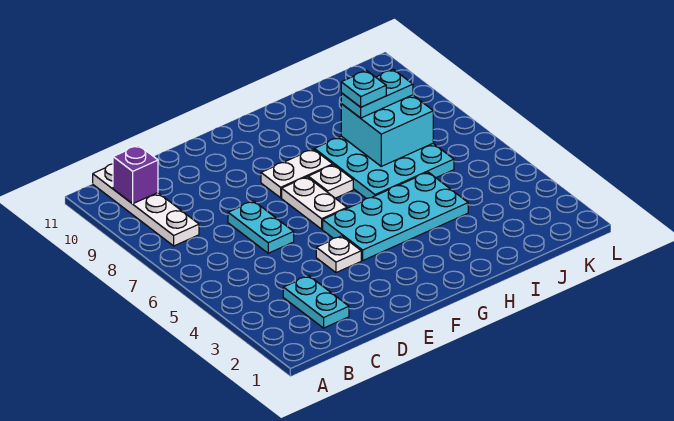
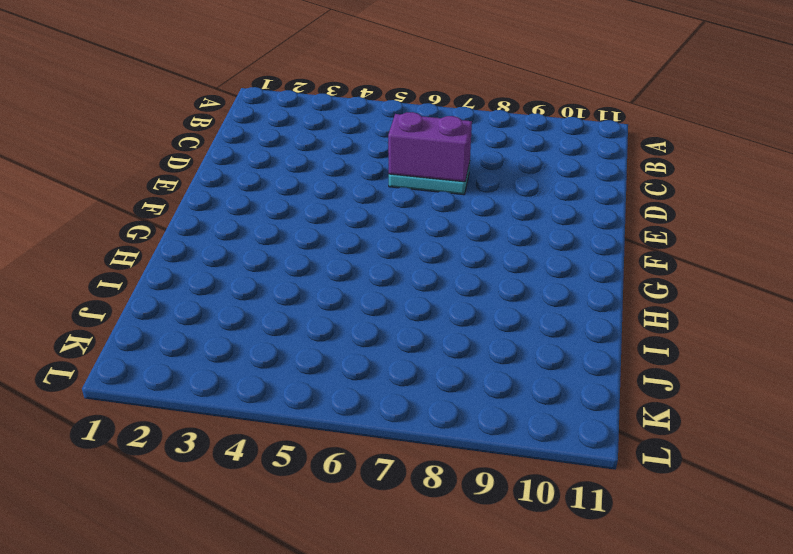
purple brick D6:D7 level 2 -> none
none -> white plate B8:B11 level 1
none -> cyan plate C2:C3 level 1
none -> white plate E4 level 1

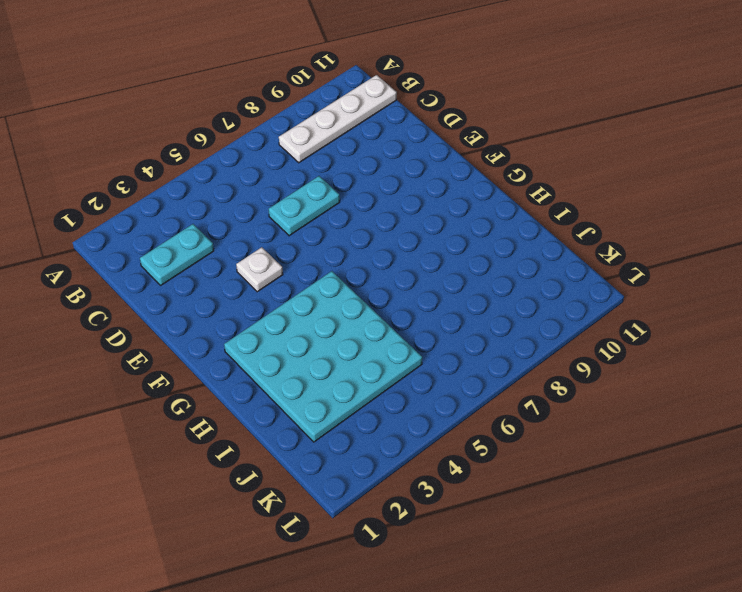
cyan plate G2:J5 level 1 -> cyan plate F4:I5 level 1
none -> white plate F6:F7 level 1
none -> white plate F8:G8 level 1
none -> white plate G7 level 1

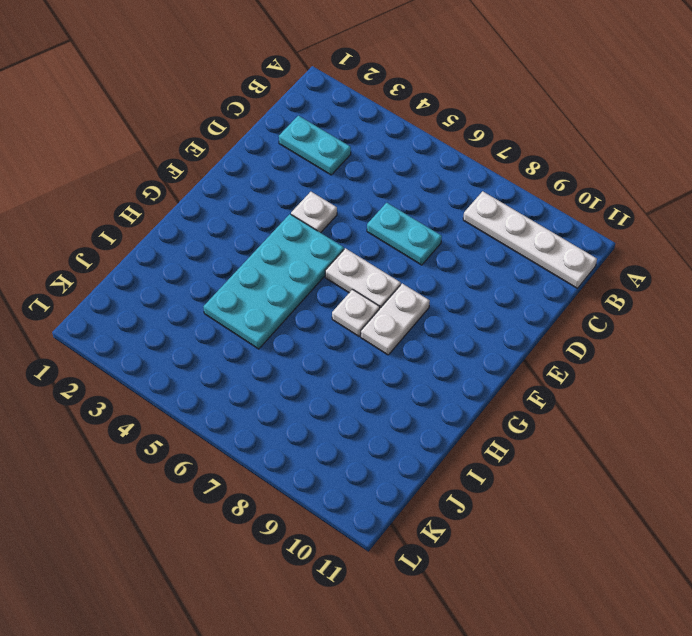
none -> cyan plate H6:J8 level 1
none -> purple brick B10 level 2
none -> cyan brick I7:J8 level 2

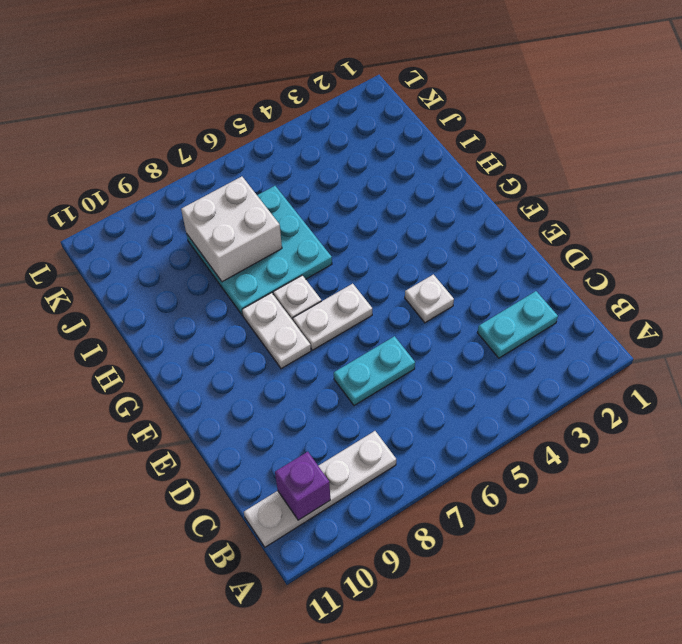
white brick I7:J8 level 2 -> cyan brick I7:J8 level 2
none -> cyan plate F4:I5 level 1
none -> cyan plate I8:J8 level 3
none -> cyan plate I8 level 4

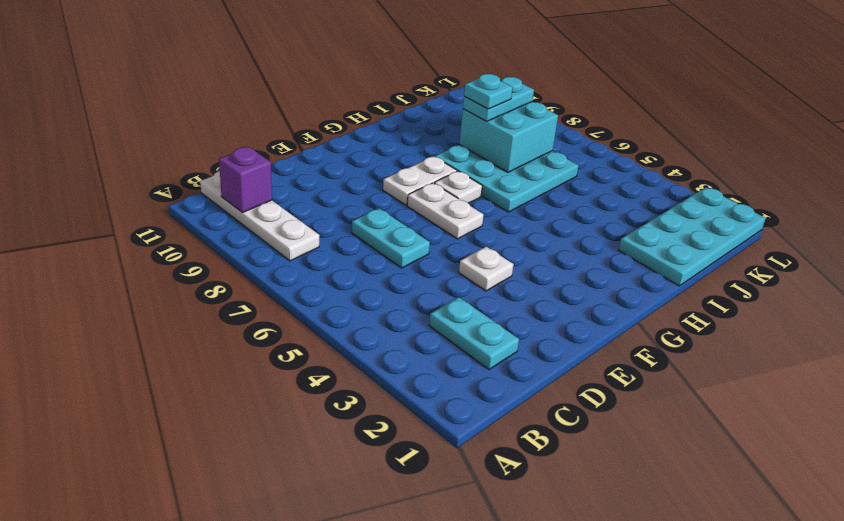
cyan plate I1:L2 level 1 -> cyan plate F4:I5 level 1

